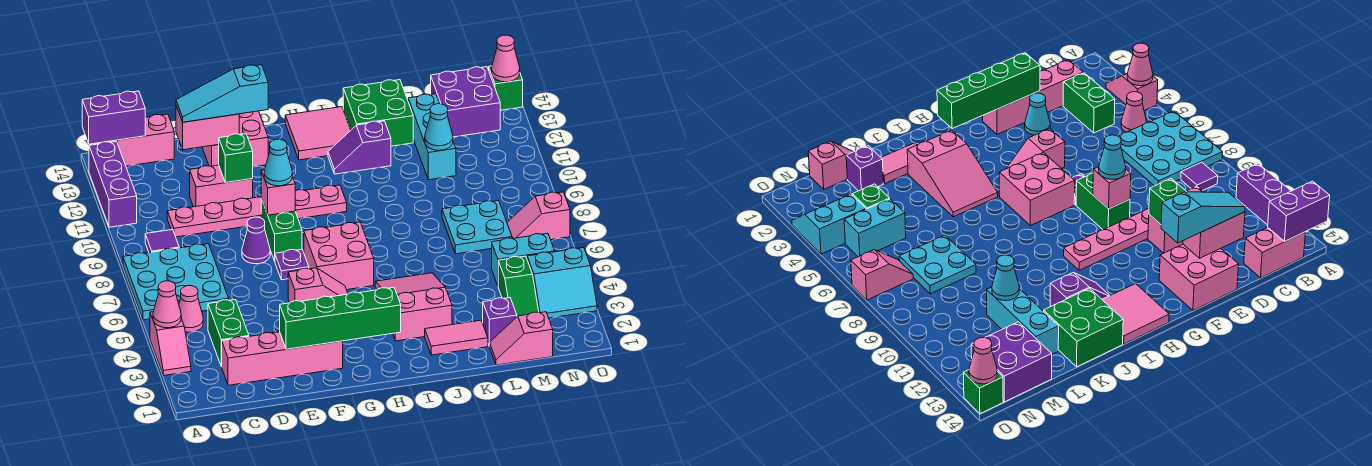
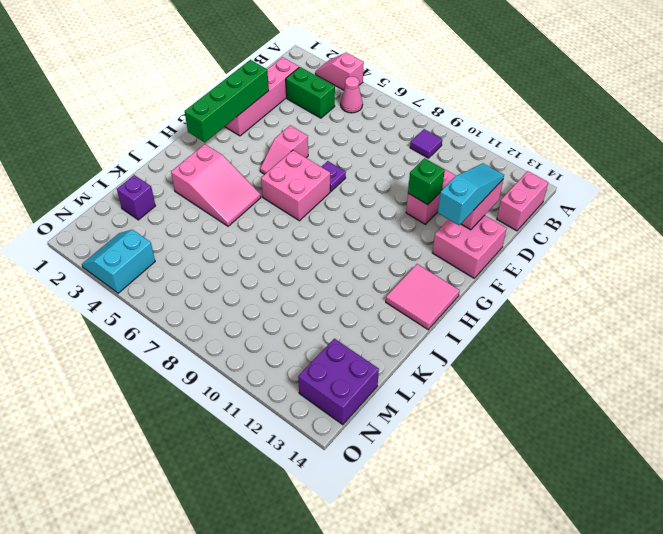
none -> cyan plate A6:C8 level 1
none -> purple brick A11:A13 level 1
none -> pink plate C10:H10 level 1
none -> cyan cone E3 level 1

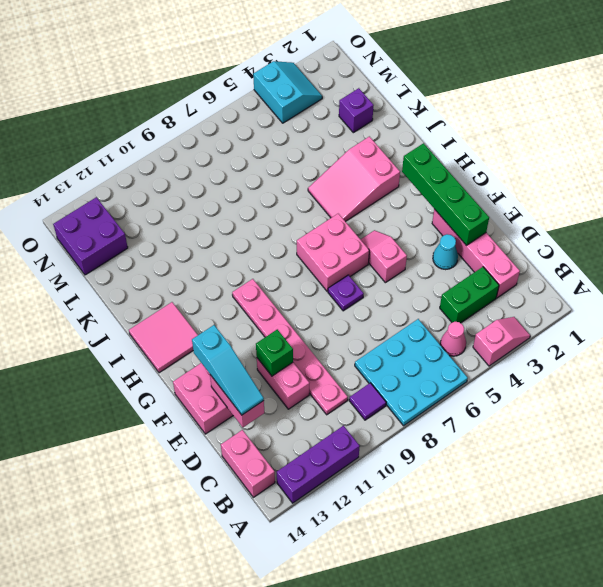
none -> purple cone E8 level 1
none -> green brick F8:F9 level 1
none -> purple slope I12:J12 level 1 top J
none -> pink tile J2:K2 level 1

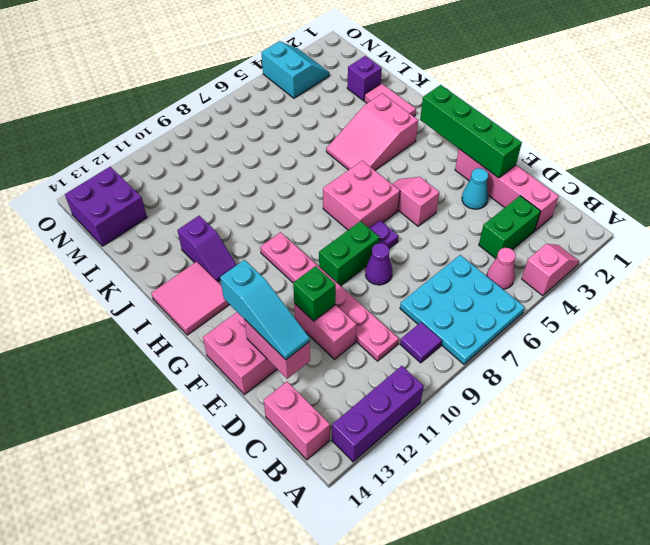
none -> green brick J13:K14 level 1
none -> pink slope L1:M1 level 1 top M
none -> cyan plate L7:M8 level 1
none -> cyan brick L11:L13 level 1

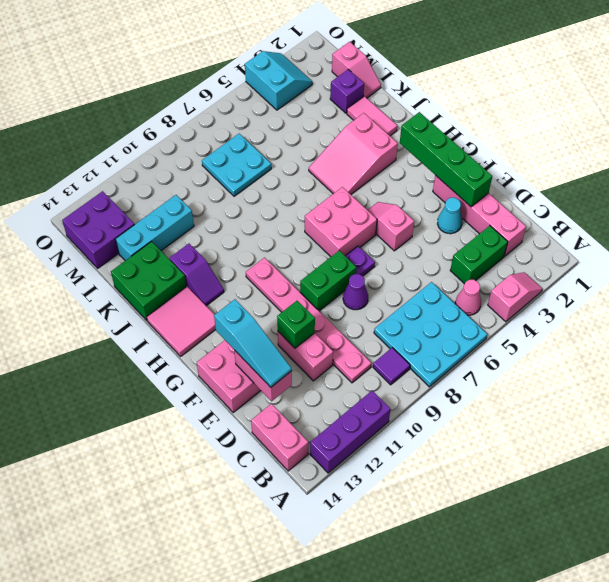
none -> green slope M3:M4 level 1 top 4
none -> cyan brick M5:N5 level 1
none -> pink slope N7:O7 level 1 top O
none -> green brick O14 level 1

